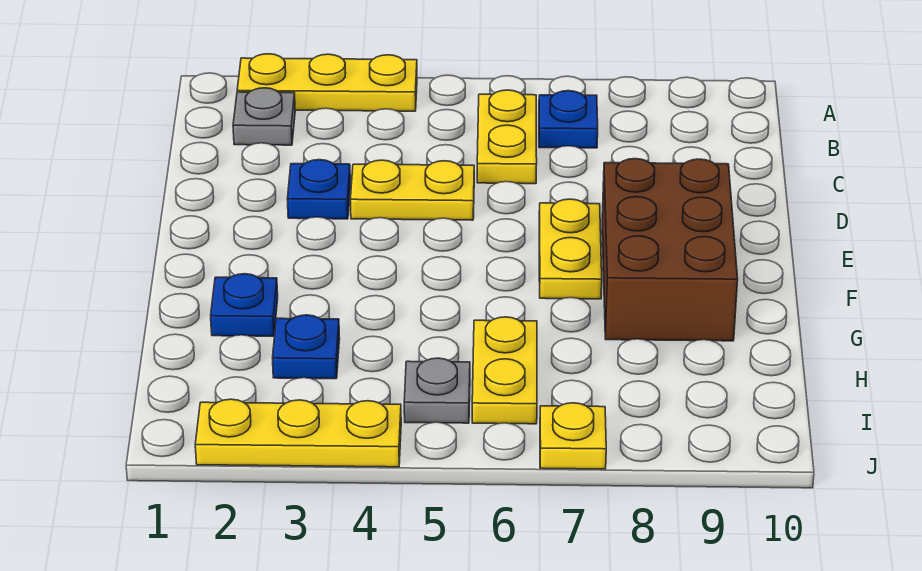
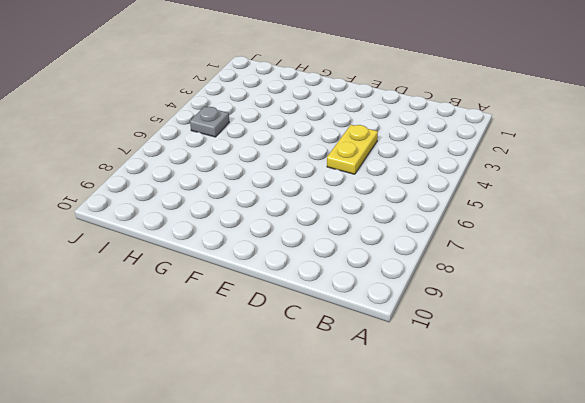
none -> yellow plate A2:A4 level 1
none -> grey plate B2 level 1
none -> yellow plate B6:C6 level 1

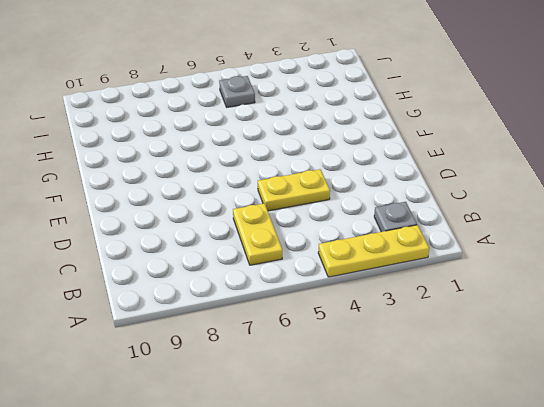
none -> blue plate B7 level 1
none -> blue plate D3 level 1
none -> yellow plate E7:F7 level 1

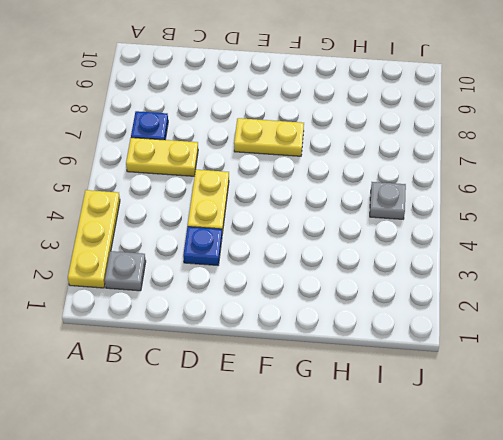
none -> brown brick E8:G9 level 1
none -> blue plate G2 level 1
none -> blue plate H3 level 1

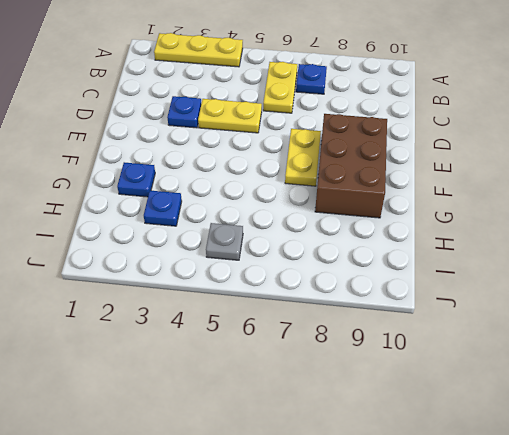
none -> grey plate B2 level 1
none -> yellow plate H6:I6 level 1
none -> yellow plate J2:J4 level 1

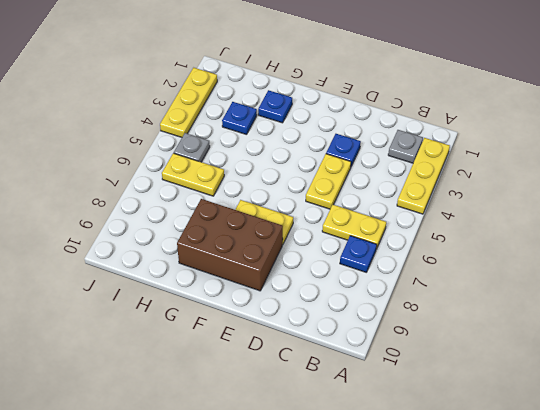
none -> yellow plate J7 level 1

